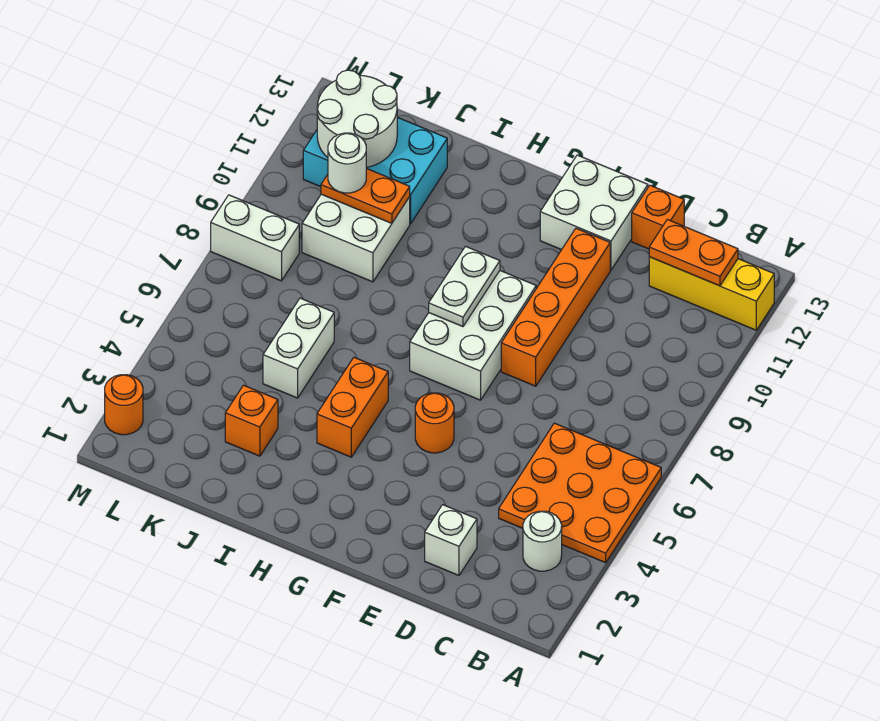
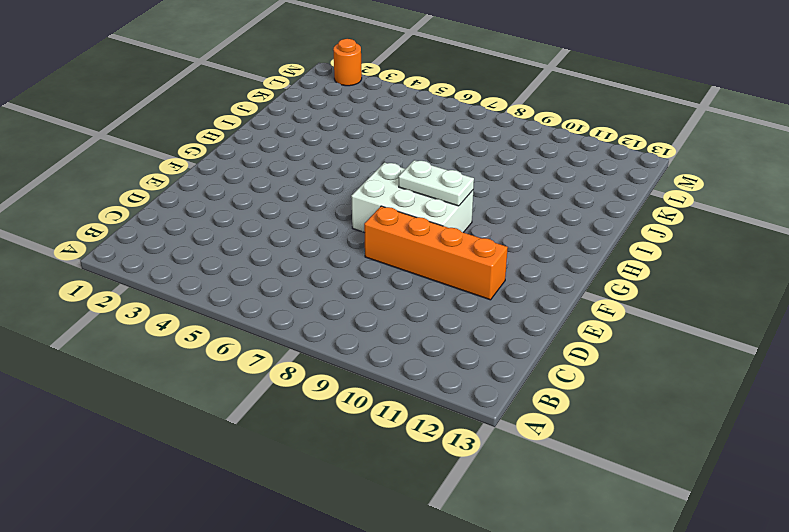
none -> orange plate A4:C6 level 1
none -> yellow brick A12:C12 level 1
none -> white round brick B3 level 1

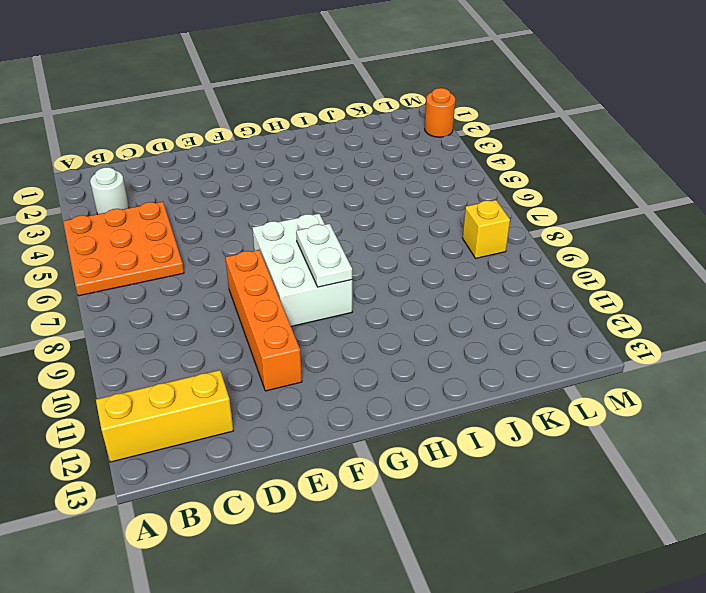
yellow brick L8 level 1 -> white brick L8:M8 level 1
none -> white brick D2 level 1
none -> orange brick D13 level 1
none -> white brick E12:F13 level 1

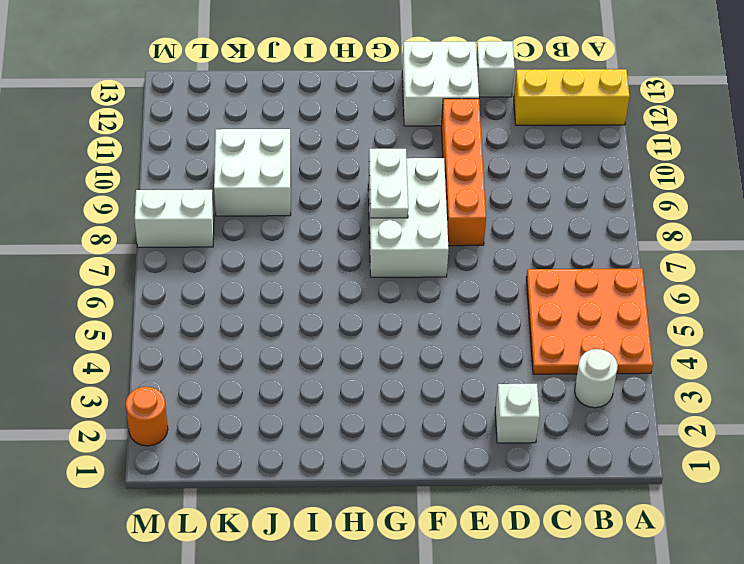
white brick D13 level 1 -> orange brick D13 level 1
none -> orange round brick F5 level 1
none -> orange brick H4:H5 level 1
none -> orange brick J3 level 1

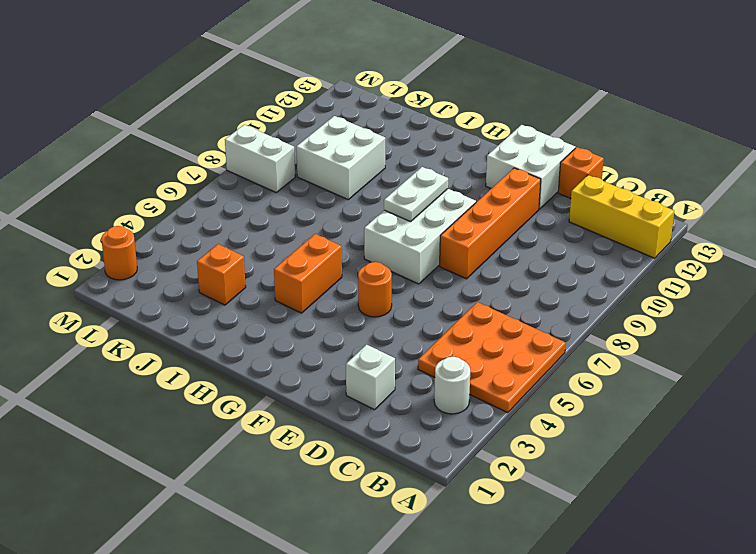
none -> white brick J5:J6 level 1
none -> cyan brick J11:L12 level 1
none -> orange plate B12:C12 level 2

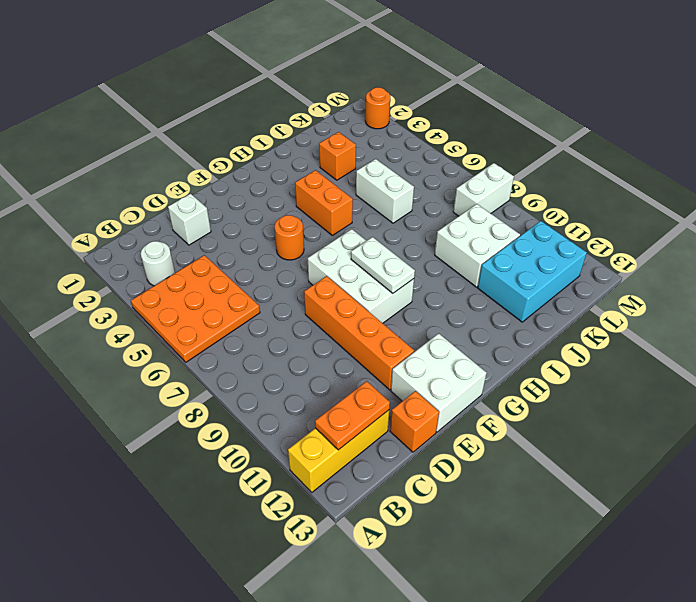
none -> orange plate J10:K10 level 2
none -> white round brick K11:L12 level 2
none -> white round brick K10 level 3

